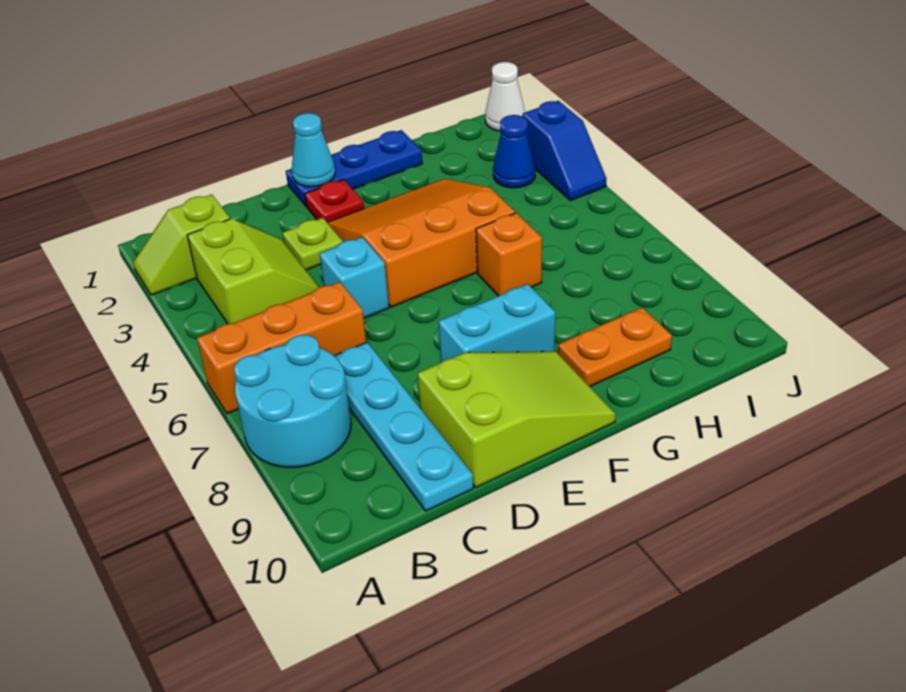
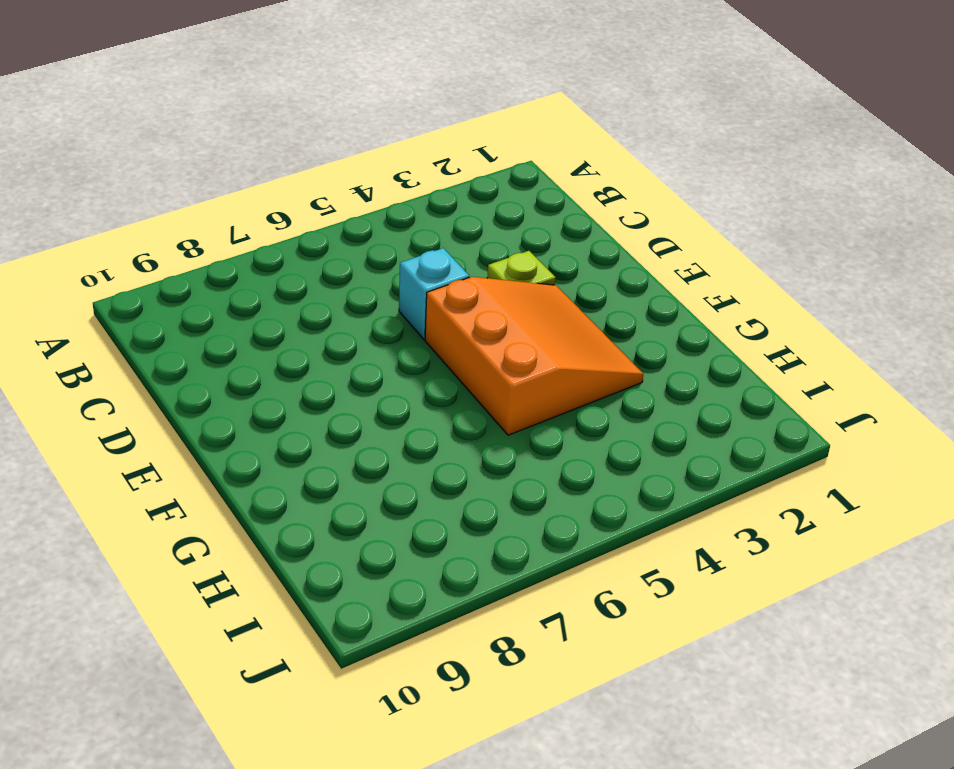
none -> lime slope A2:B2 level 1 top B
none -> orange brick A6:C6 level 1
none -> cyan round brick A7:B8 level 1

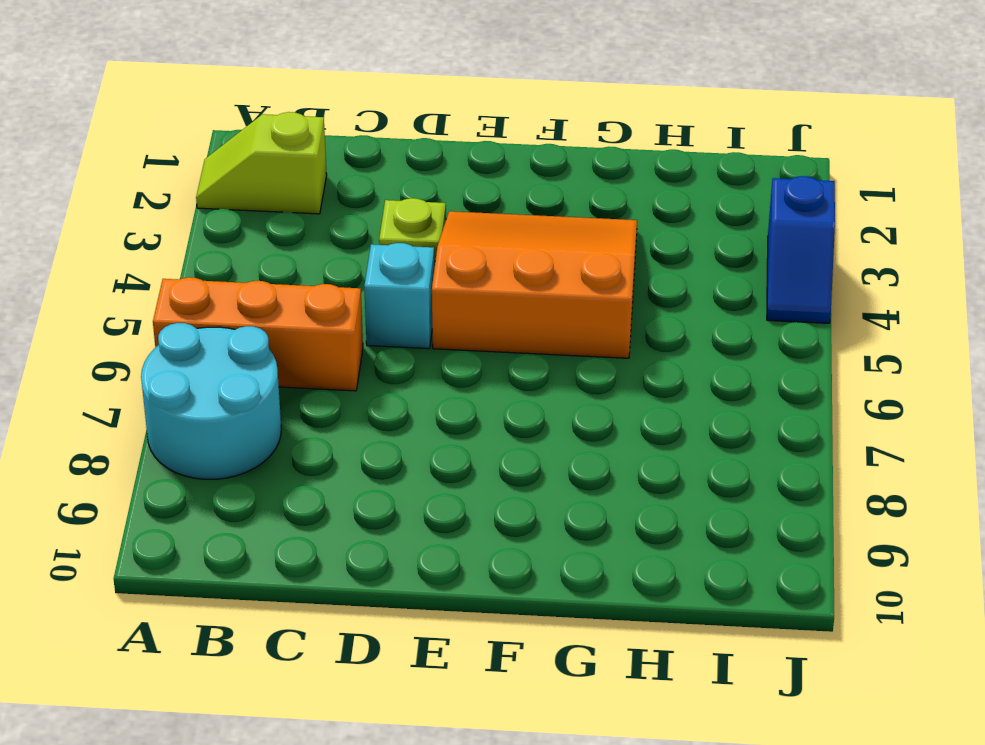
none -> lime slope B3:C4 level 1 top B
none -> cyan plate C7:C10 level 1
none -> lime slope D9:F10 level 1 top D

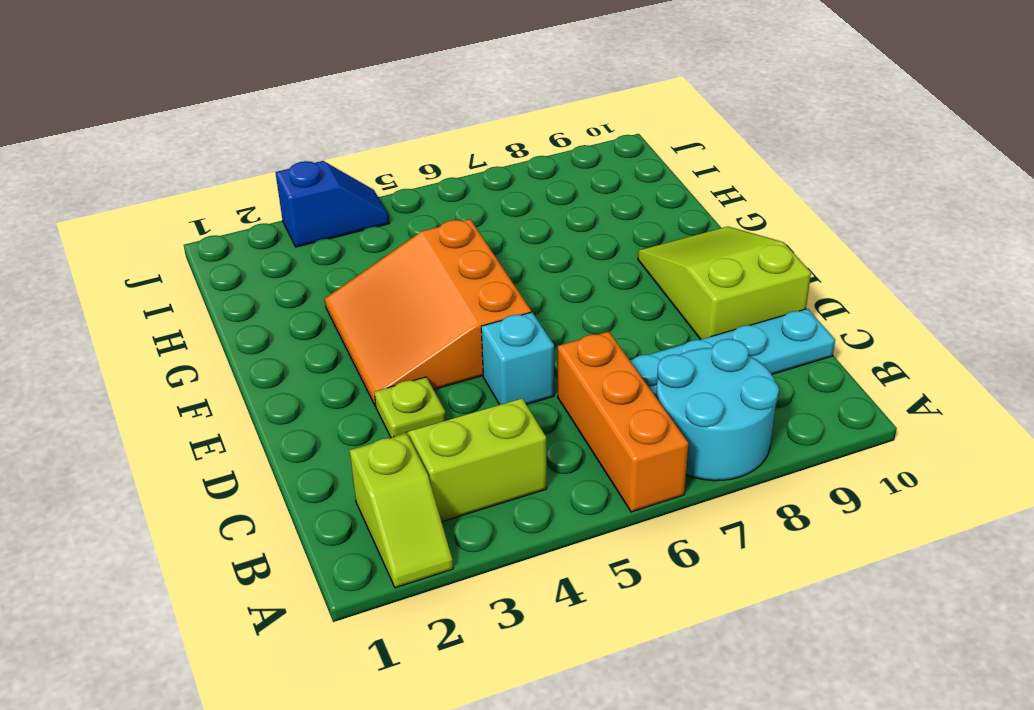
none -> blue plate E1:G1 level 1
none -> red plate E2 level 1
none -> cyan brick E8:F8 level 1

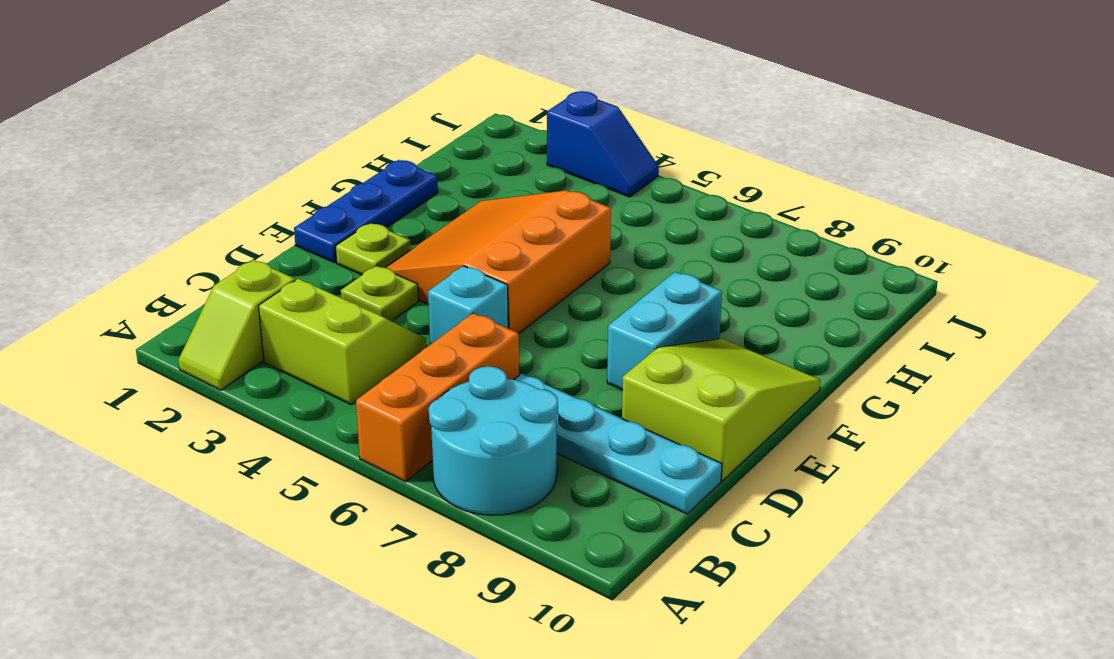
lime plate E2 level 1 -> red plate E2 level 1
none -> orange brick G6 level 1
none -> orange plate G9:H9 level 1
none -> blue cone I3 level 1

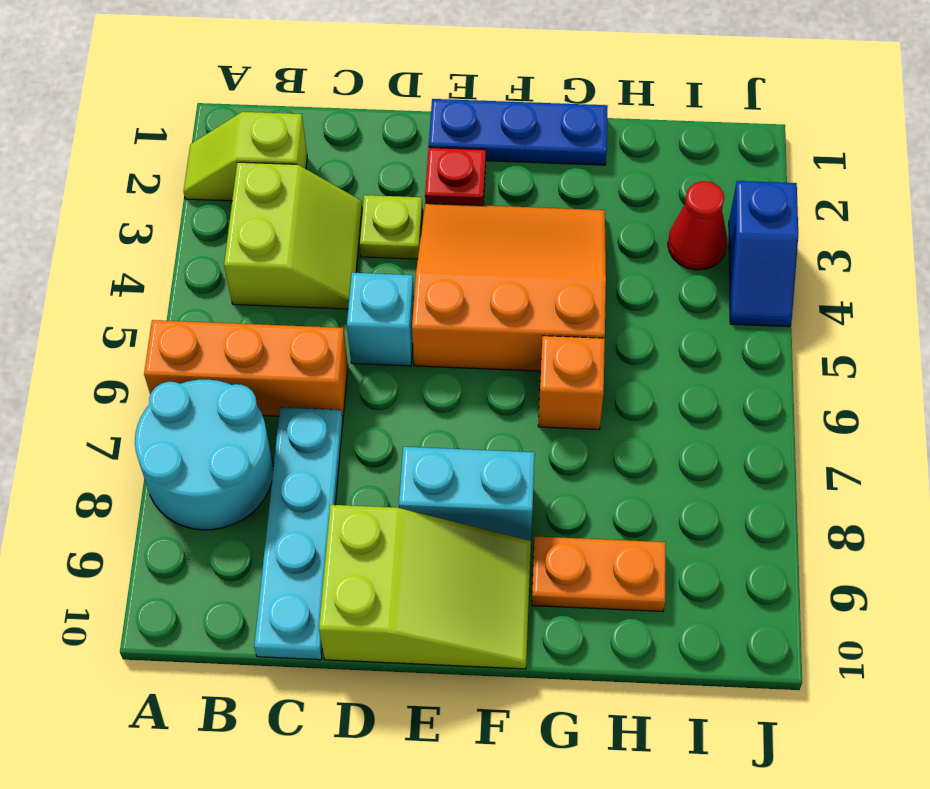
red cone I3 level 1 -> blue cone I3 level 1
none -> white cone J1 level 1
none -> cyan cone E1 level 2

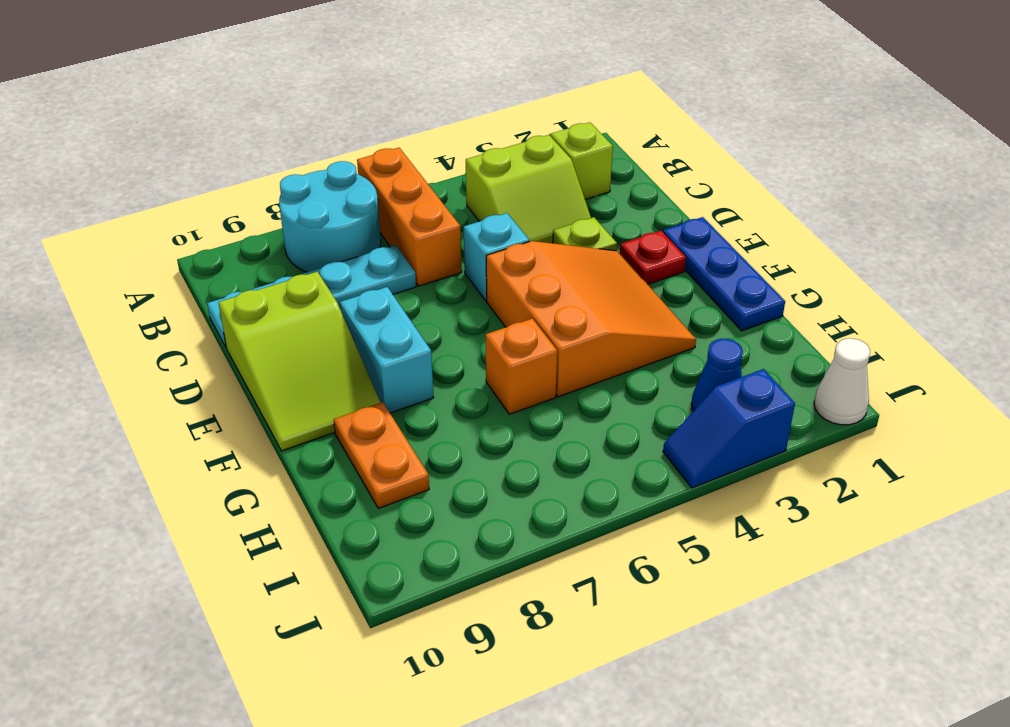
none -> cyan cone E1 level 2

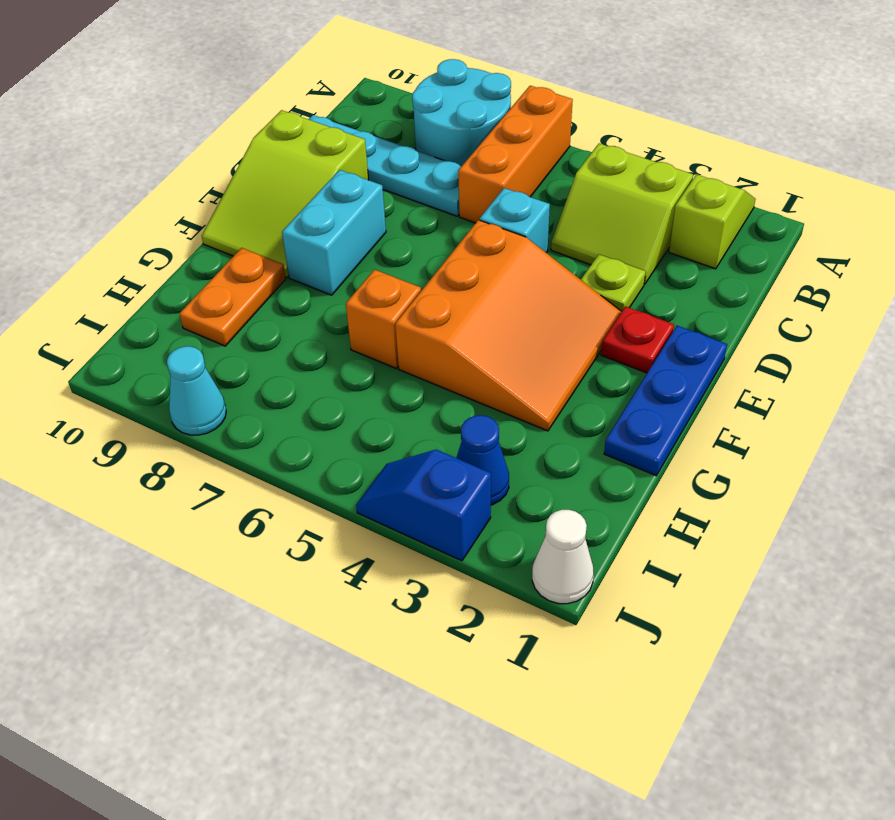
cyan cone J8 level 1 -> cyan cone E1 level 2

